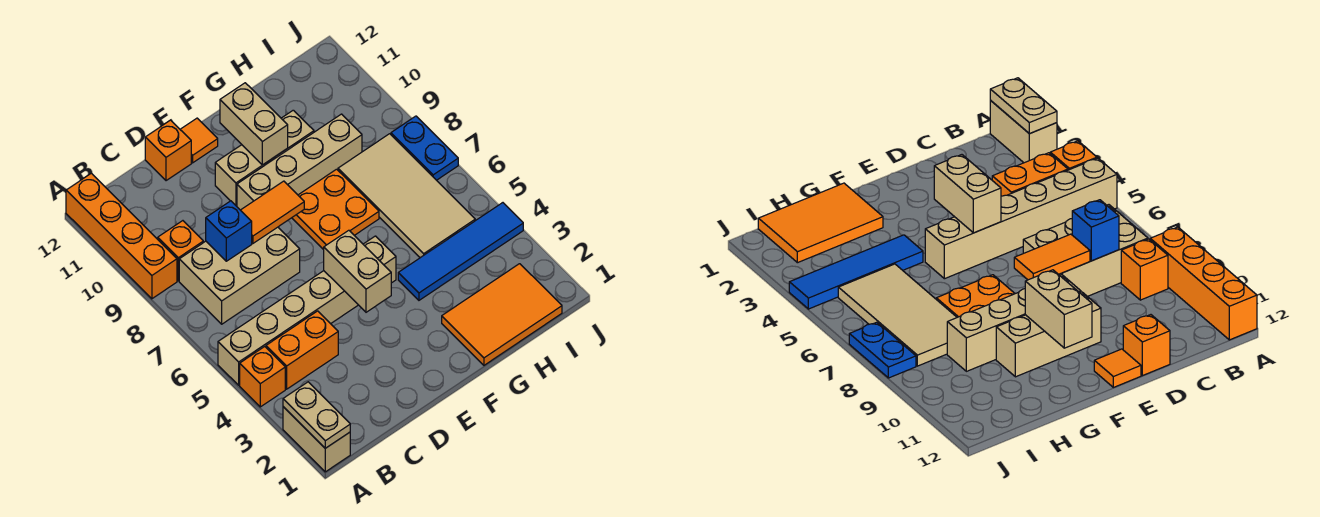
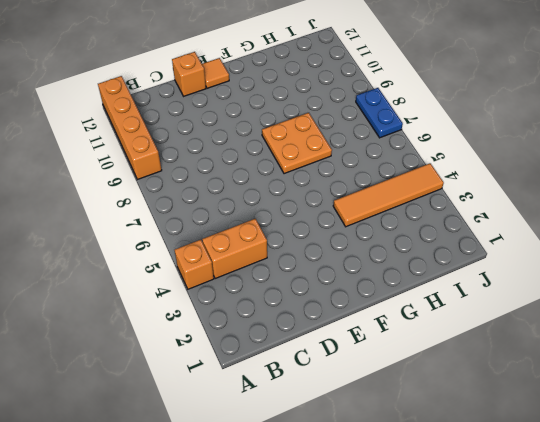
orange tile G4:J4 level 1 -> blue tile G4:J4 level 1
none -> tan brick A1:A2 level 1
none -> tan brick A5:F5 level 1
none -> tan brick B7:D8 level 1

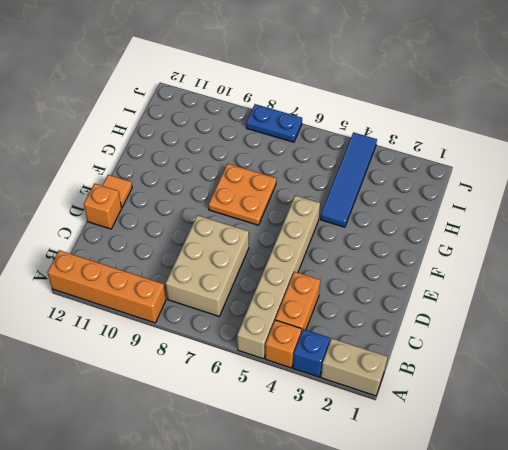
blue brick A3 level 1 -> blue brick C8 level 2
none -> orange brick B9 level 1
none -> tan brick E9:H9 level 1
none -> tan brick E10:G10 level 1

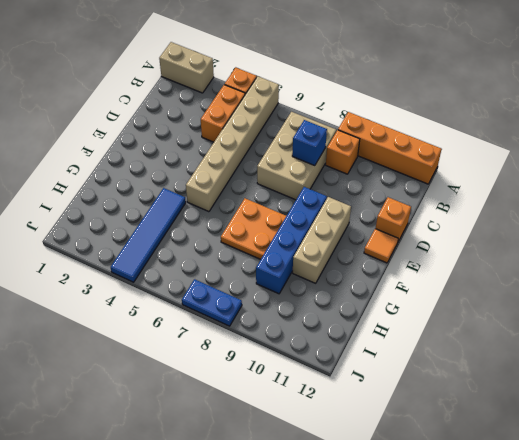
blue brick E9:H9 level 1 -> tan brick E9:H9 level 1
none -> orange tile G1:I2 level 1
none -> tan tile H5:I8 level 1
none -> tan plate A1:A2 level 2

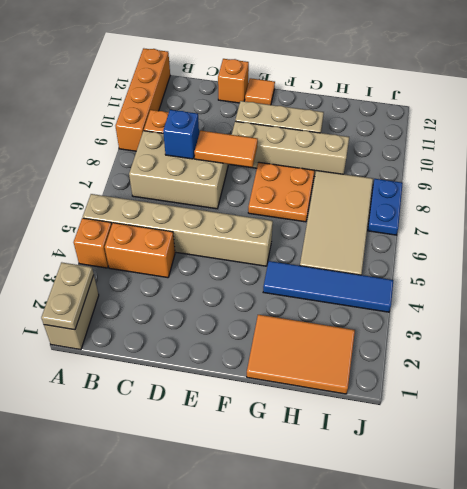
none -> tan brick E4:E5 level 2
none -> tan brick F10:F11 level 2

